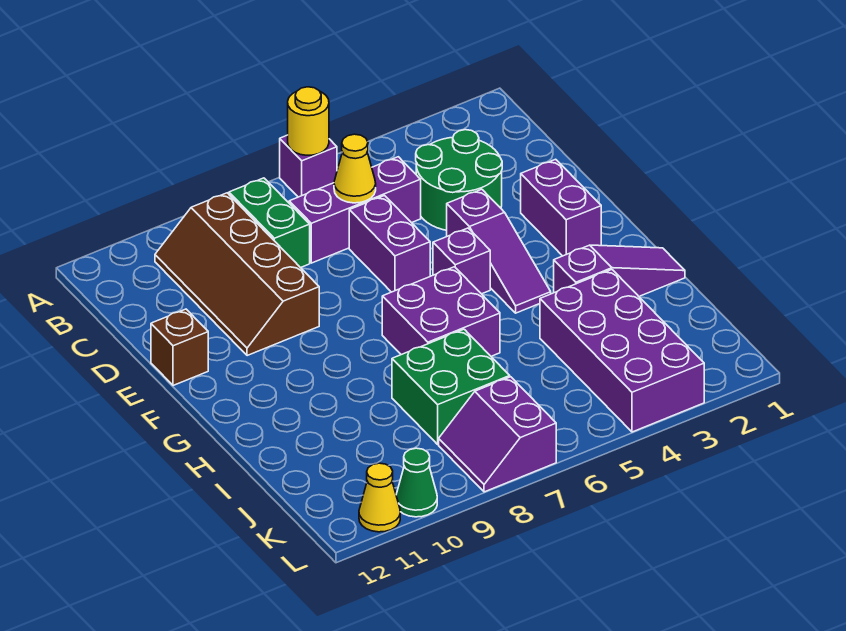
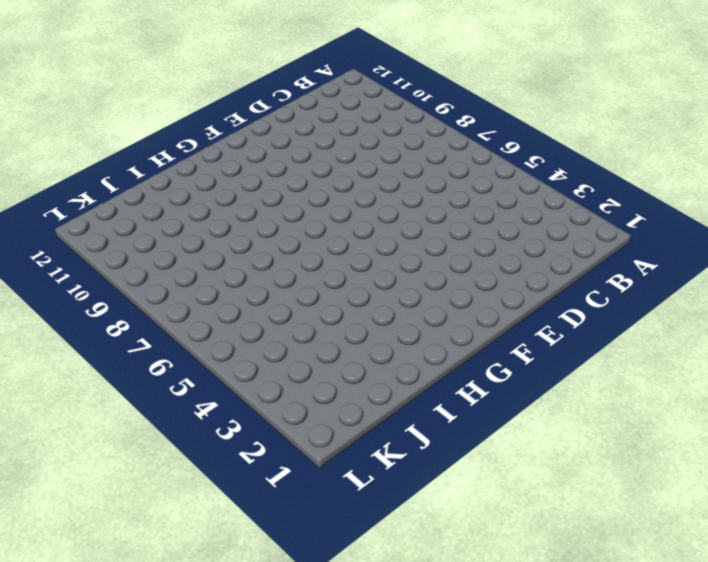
none -> purple brick A6 level 1
none -> green brick B8:C8 level 1
none -> brown slope B9:E10 level 1 top 9

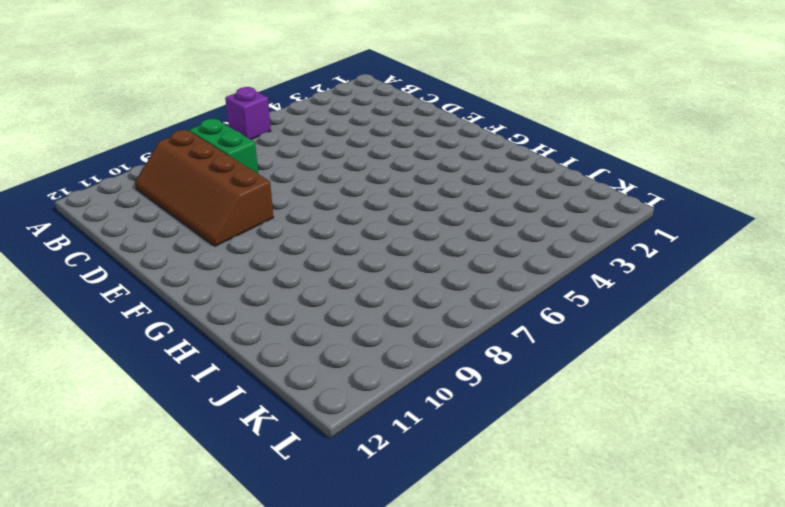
none -> green round brick C3:D4 level 1
none -> purple brick C5:C7 level 1
none -> purple brick D6:E6 level 1

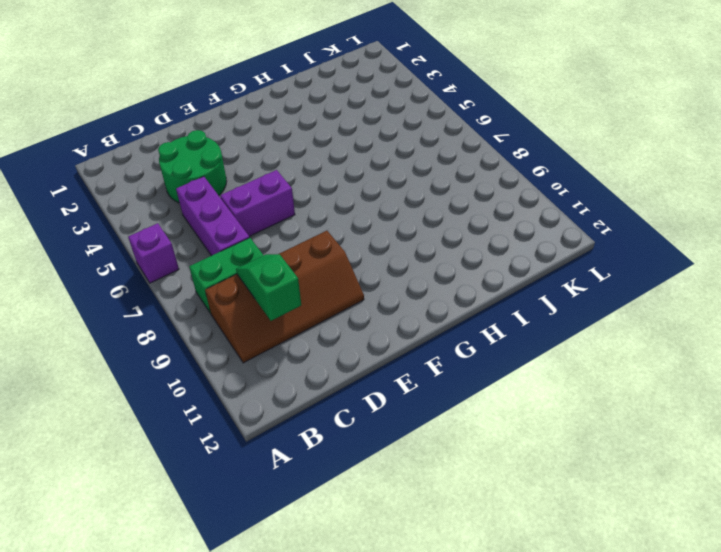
green slope C9:C10 level 2 top 10 -> none
none -> purple brick E2:F2 level 1
none -> purple slope E4:G4 level 1 top E
none -> brown brick E12 level 1

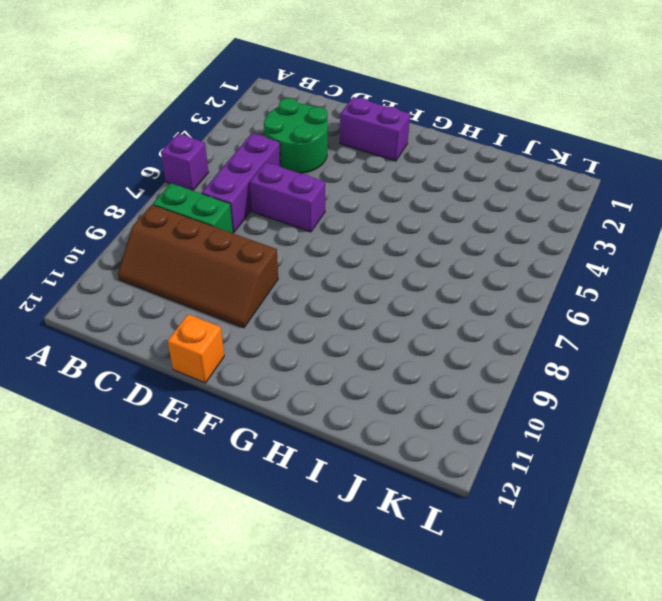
orange brick E12 level 1 -> brown brick E12 level 1
none -> purple slope E4:G4 level 1 top E
none -> purple brick F5 level 1
none -> purple brick G6:H7 level 1

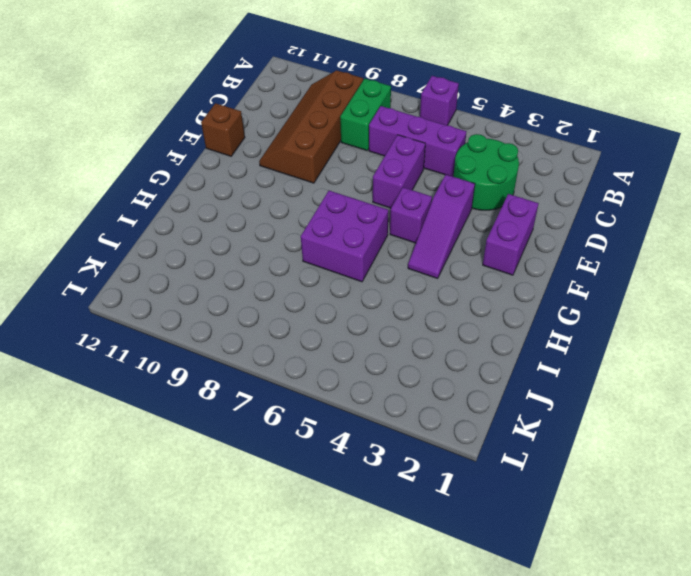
none -> purple slope H1:H3 level 1 top 3
none -> purple brick I3:L4 level 1
none -> green brick I7:J8 level 1

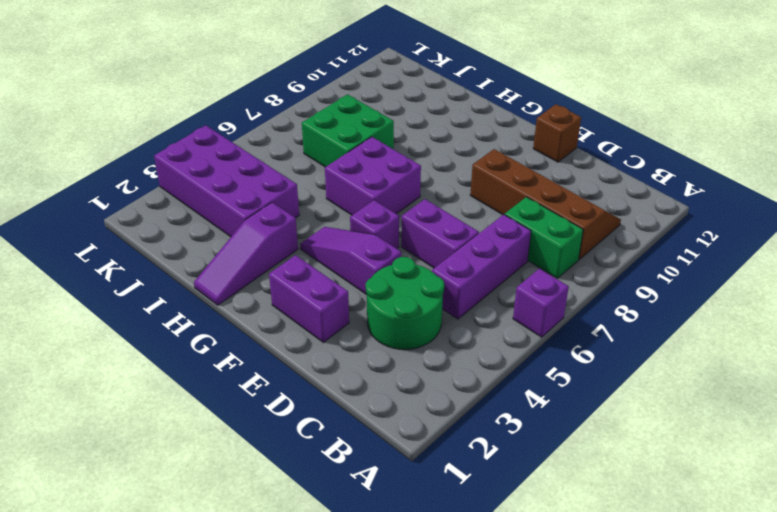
none -> purple slope K7:L8 level 1 top 7
none -> green cone L10 level 1
none -> yellow cone L11 level 1

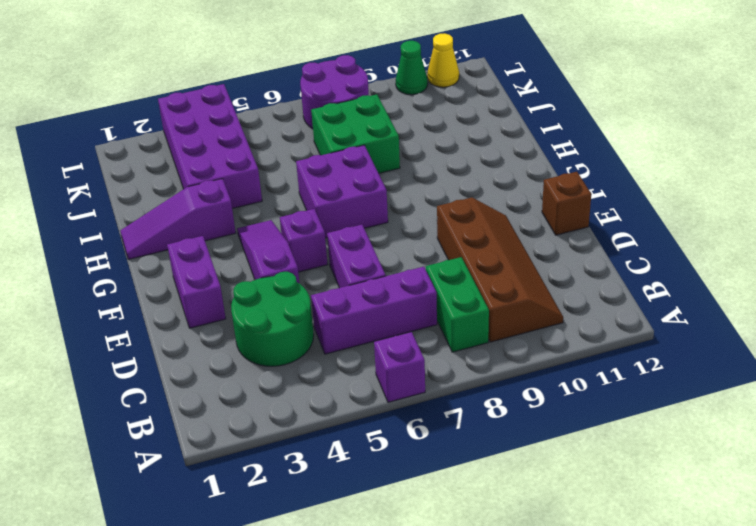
purple round brick K7:L8 level 1 -> purple slope K7:L8 level 1 top 7
none -> yellow round brick A6 level 2
none -> yellow cone C6 level 2

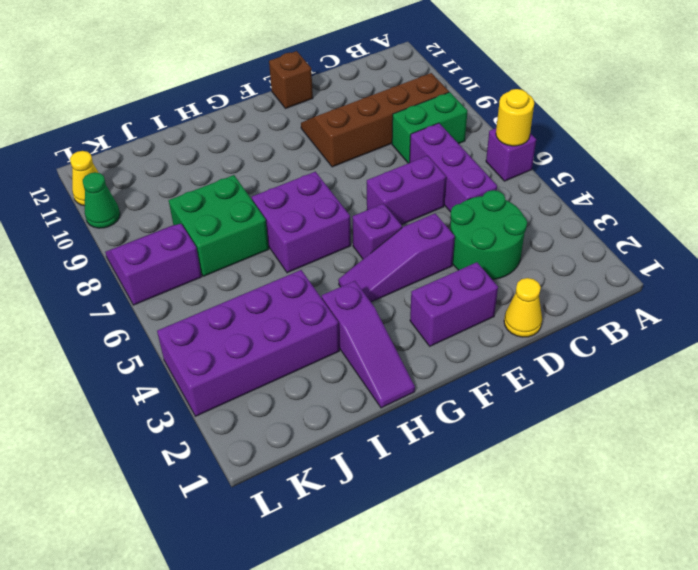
yellow cone D1 level 1 -> yellow cone C6 level 2

